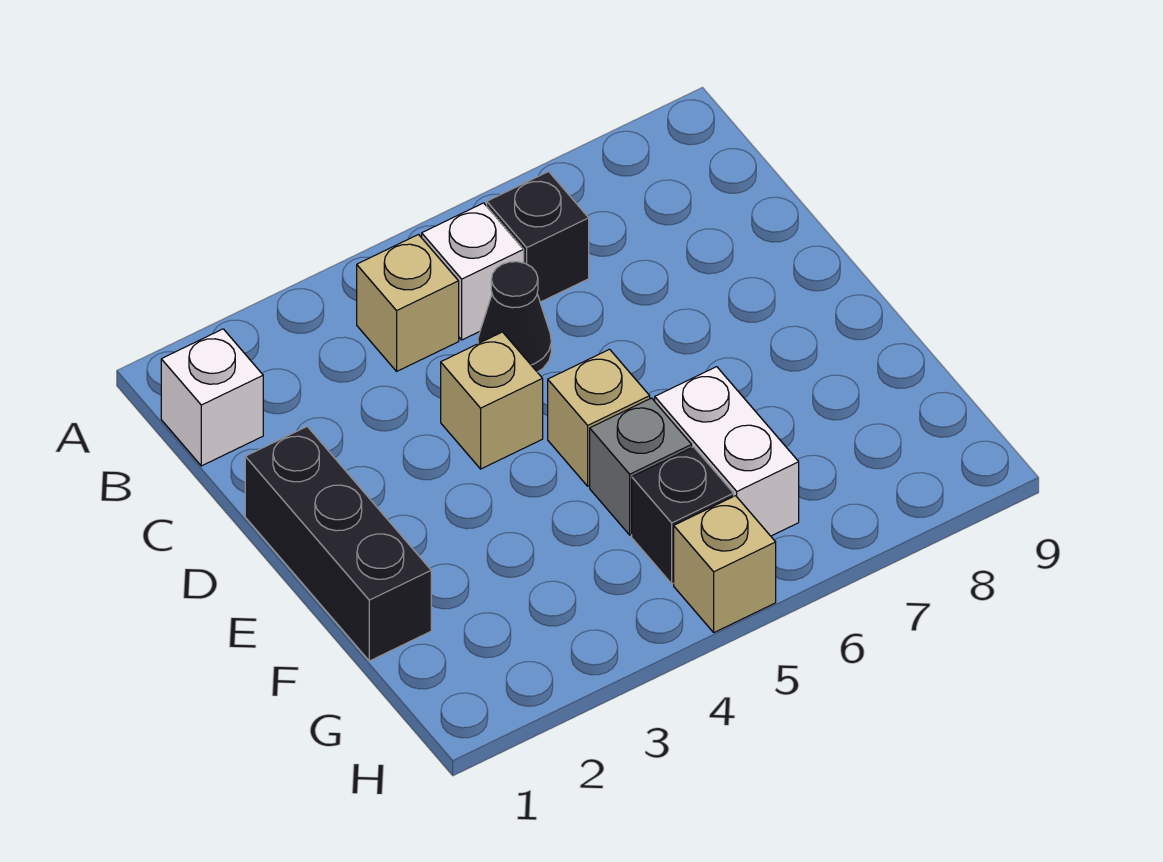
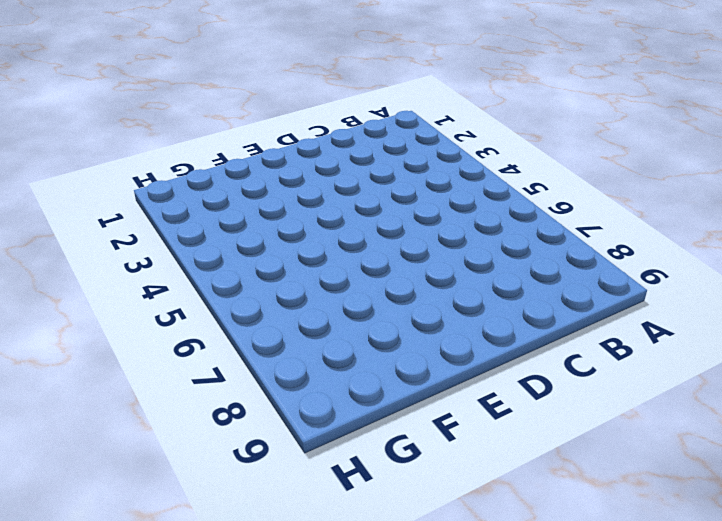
none -> white brick B1 level 1
none -> tan brick B4 level 1
none -> white brick B5 level 1

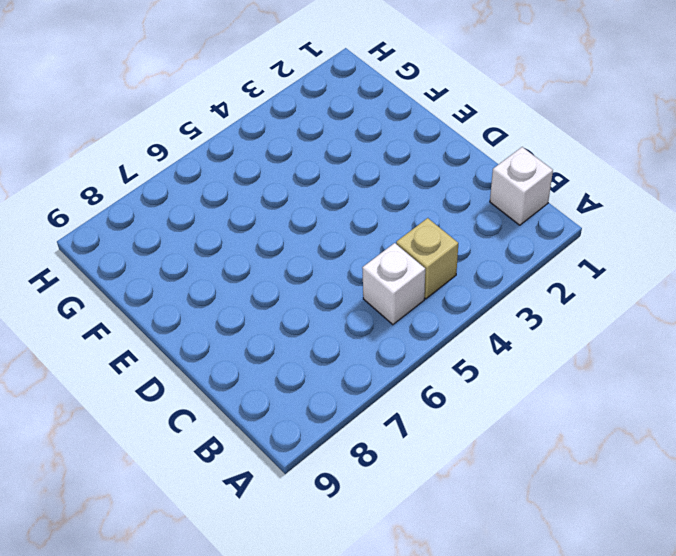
none -> black brick B6 level 1
none -> black cone C5 level 1
none -> black brick D1:F1 level 1

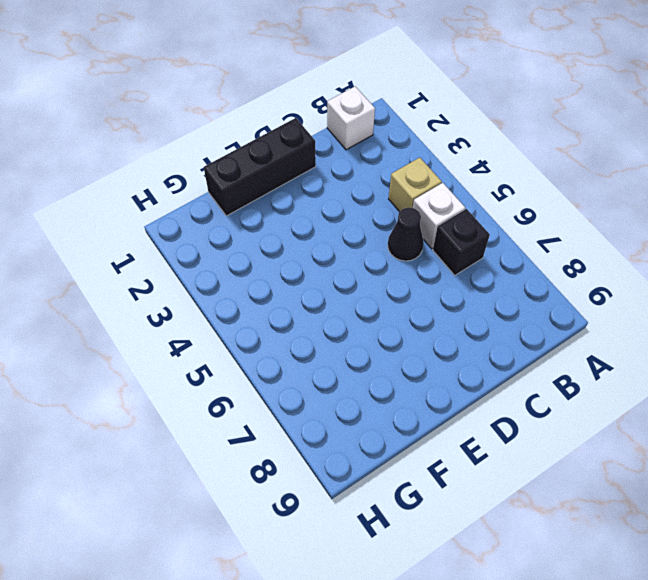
none -> tan brick D4 level 1
none -> tan brick E5 level 1
none -> grey brick F5 level 1

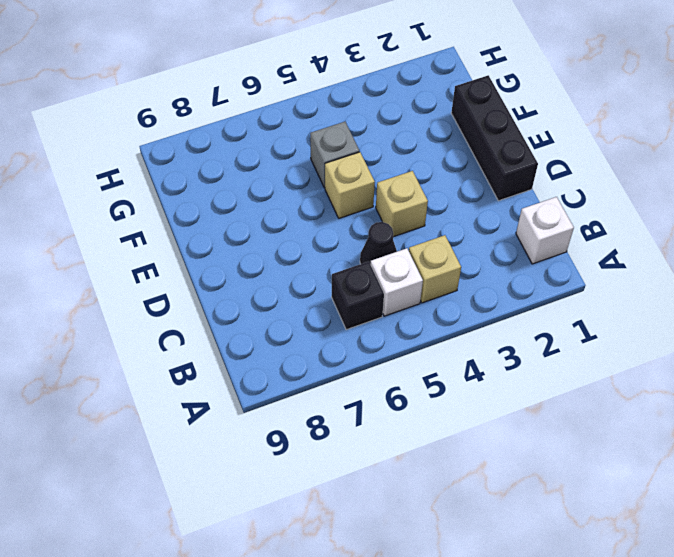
none -> white brick F6:G6 level 1
none -> black brick G5 level 1
none -> tan brick H5 level 1

